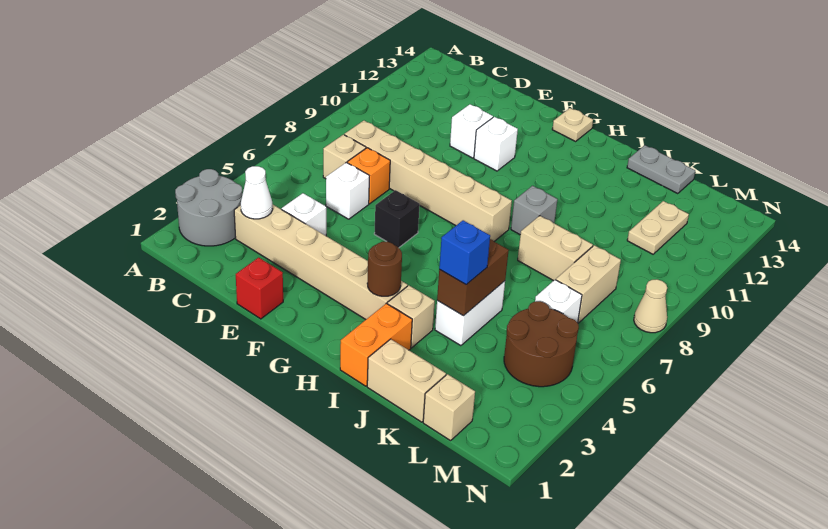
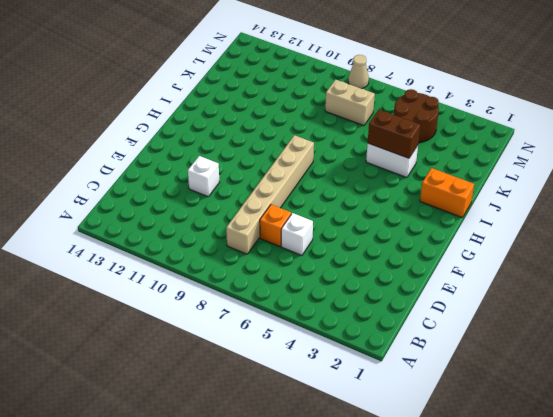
none -> grey round brick A2:B3 level 1
none -> tan brick C3:H3 level 1
none -> tan brick C7 level 1

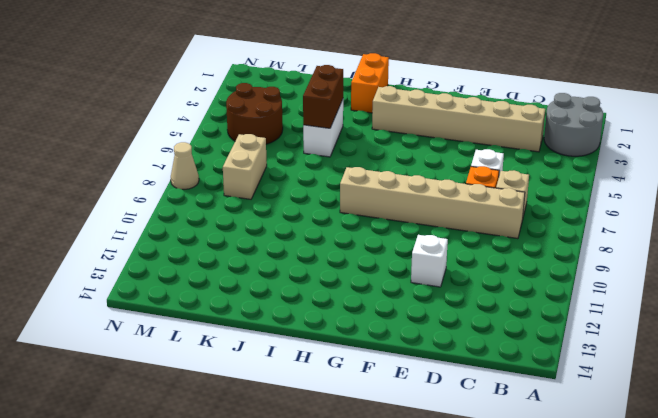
none -> white brick D4 level 1
none -> red brick E1 level 1
none -> black brick F6 level 1

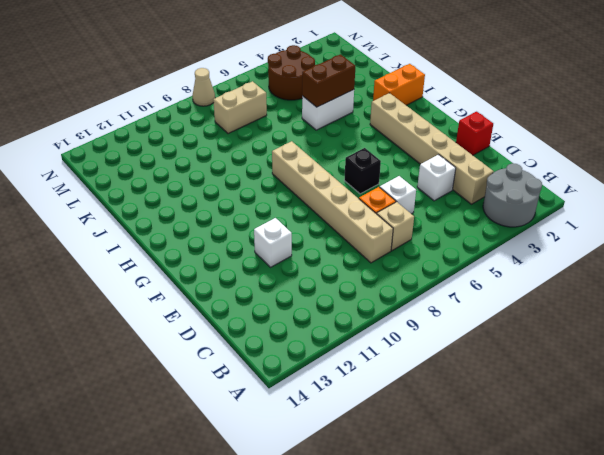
none -> white brick F11 level 1
none -> tan plate G14 level 1
none -> tan brick I3 level 1

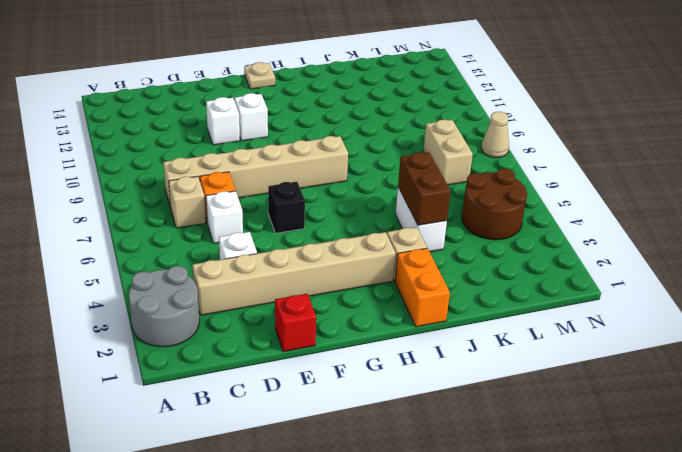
none -> grey brick I9 level 1
none -> tan brick J1:K1 level 1
none -> tan brick J8:K8 level 1

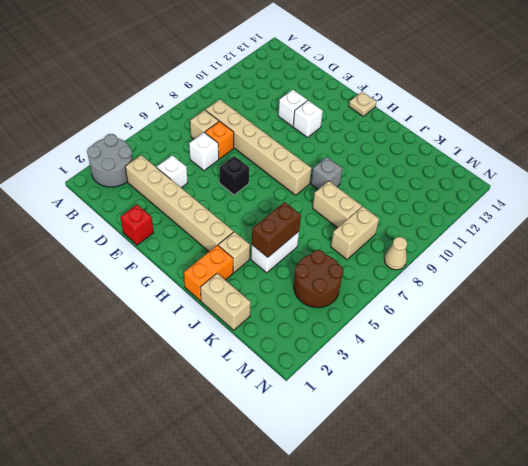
none -> grey plate J14:K14 level 1
none -> tan brick L1 level 1
none -> white brick L6 level 1

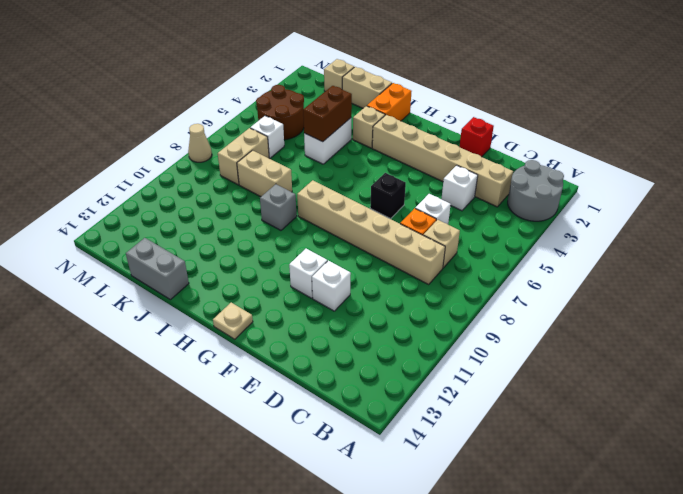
grey brick J14:K14 level 1 -> grey plate J14:K14 level 1
none -> tan plate L11:L12 level 1
none -> white cone C3 level 2
none -> brown round brick H3 level 2

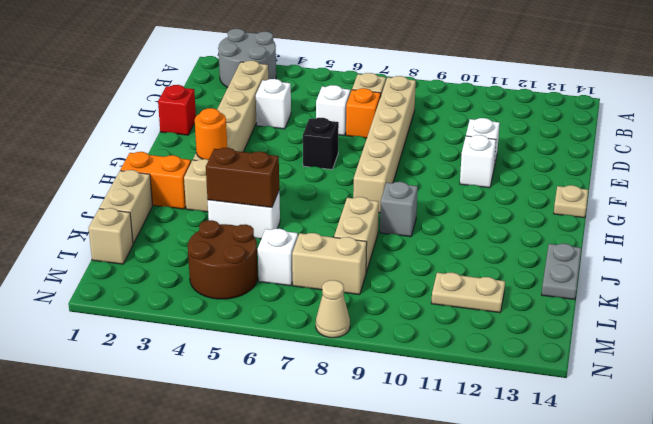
orange round brick H3 level 2 -> brown round brick H3 level 2
none -> white cone C3 level 2
none -> blue brick J4 level 3

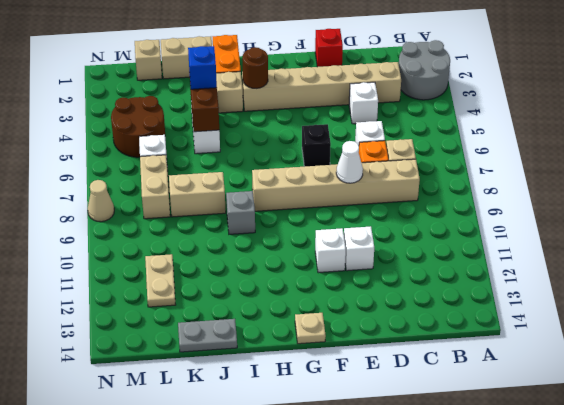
white cone E8 level 2 -> white cone C3 level 2

